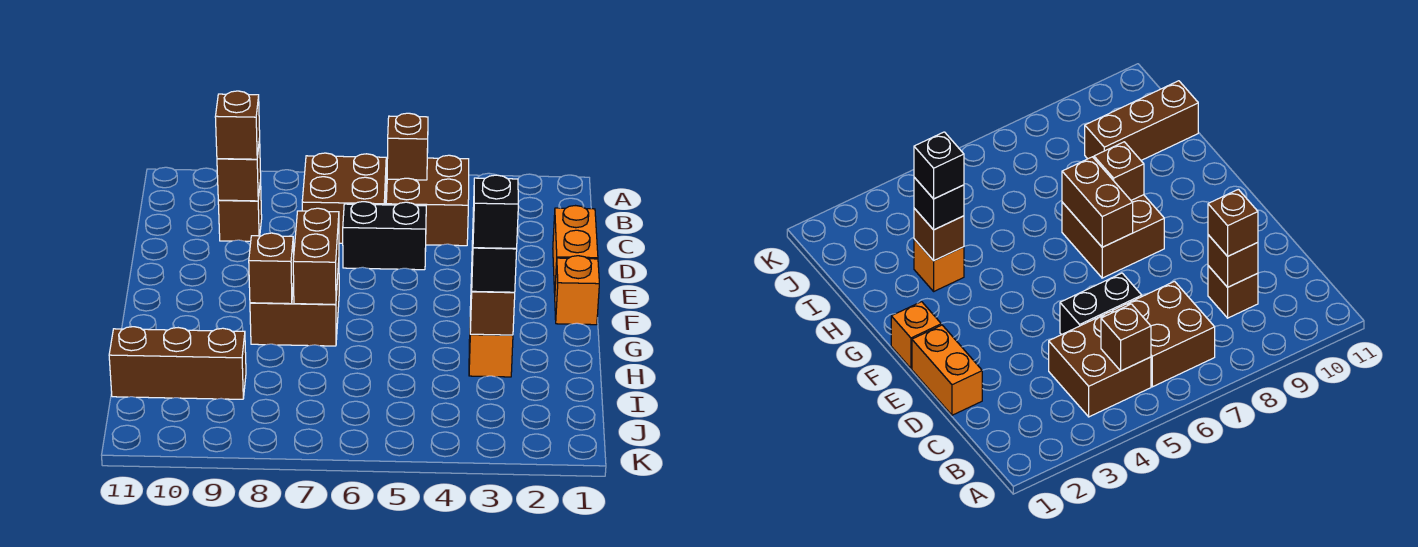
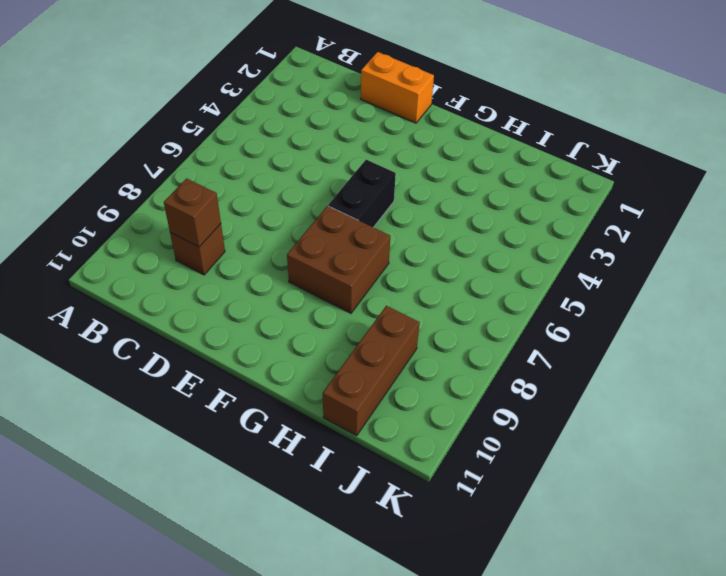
black brick F5:F6 level 1 -> black brick D5:D6 level 1
none -> brown brick B4:C5 level 1
none -> brown brick B6:C7 level 1
none -> orange brick F1 level 1

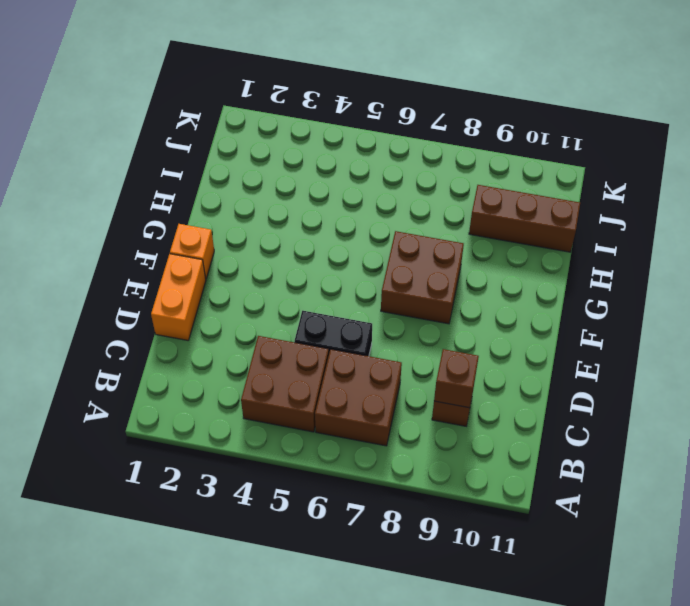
none -> orange brick H3 level 1
none -> brown brick B5 level 2
none -> brown brick F7:G7 level 2

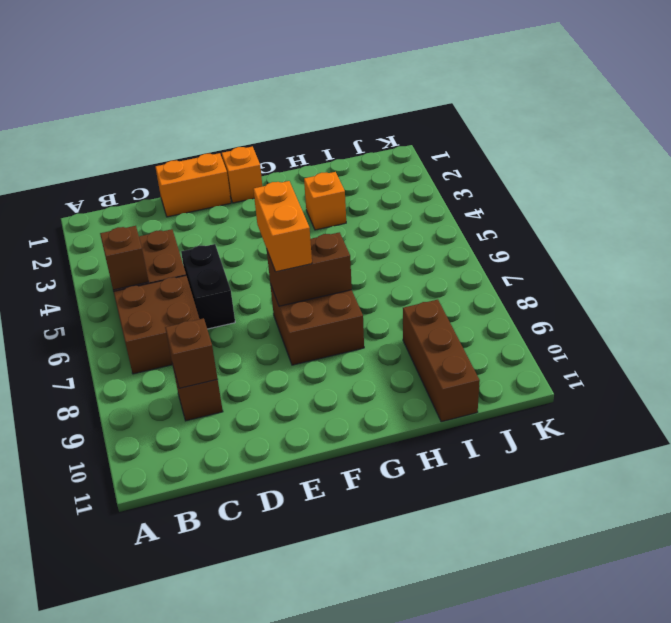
orange brick F6:F7 level 3 -> none
none -> brown brick G8 level 2
none -> brown brick H3 level 2
none -> brown brick C9 level 3

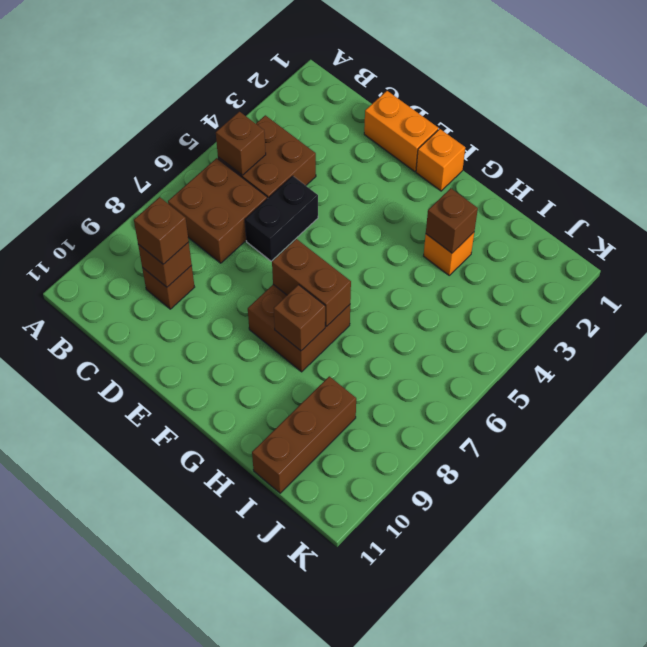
none -> black brick H3 level 3
none -> black brick H3 level 4

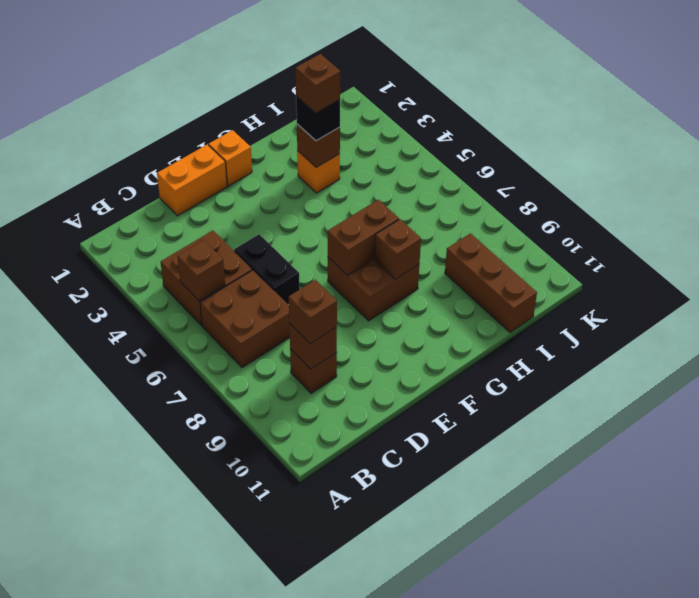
brown brick H3 level 4 -> black brick H3 level 4

